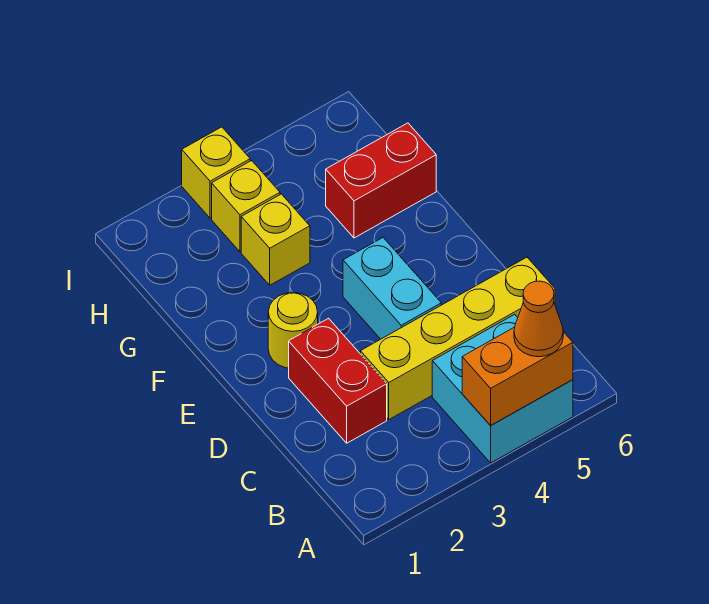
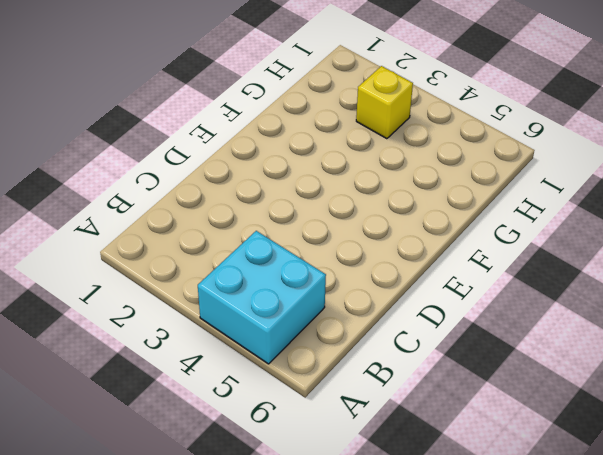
none -> red brick C2:D2 level 1
none -> yellow brick C3:C6 level 1

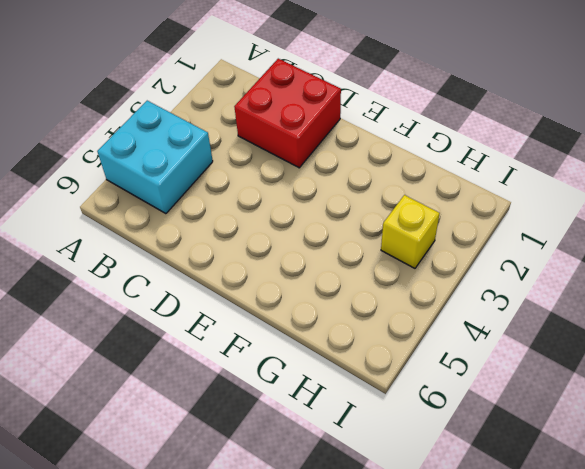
red brick C1:D2 level 1 -> red brick C2:D2 level 1
none -> yellow brick C3:C6 level 1
none -> cyan brick D4:E4 level 1

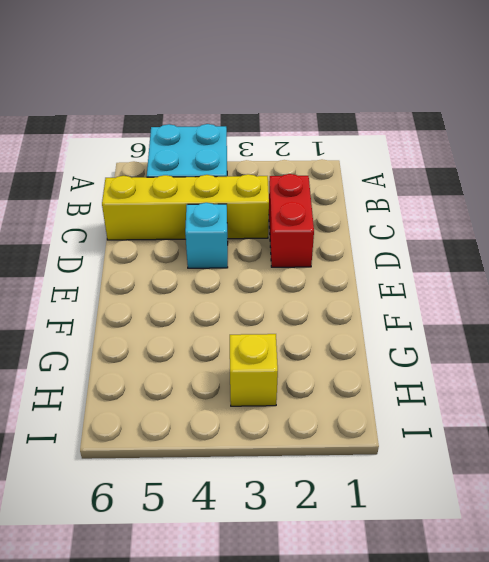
cyan brick D4 level 1 -> cyan brick D4:E4 level 1
none -> yellow round brick E2 level 1
none -> yellow brick G3 level 1

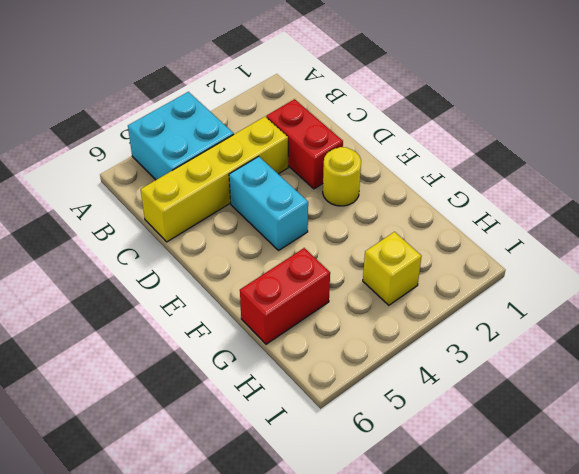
none -> yellow brick G3 level 1
none -> yellow brick I3 level 1

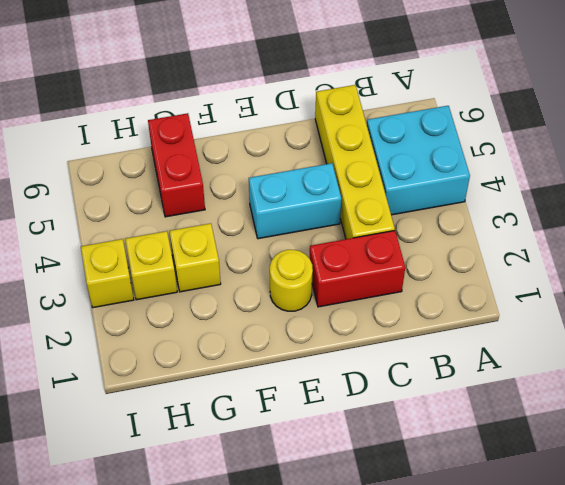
none -> orange brick A4:A5 level 2
none -> orange cone A5 level 3

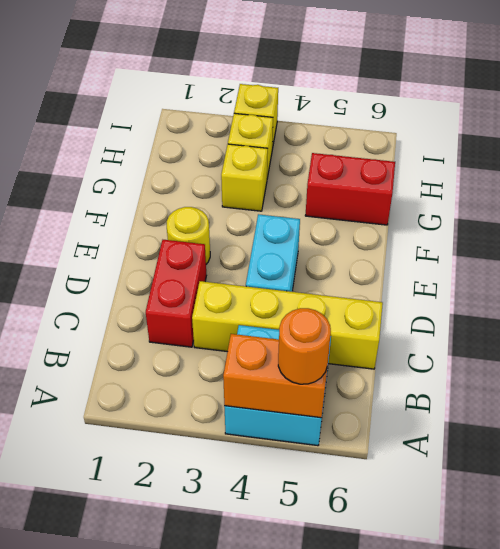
orange round brick A5 level 3 -> orange cone A5 level 3

